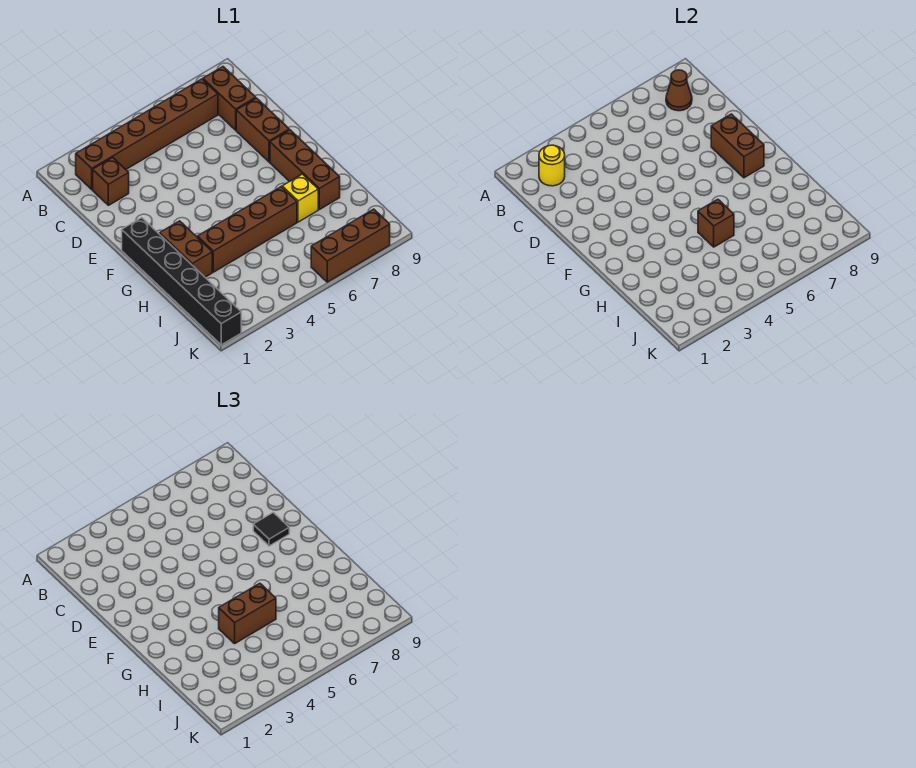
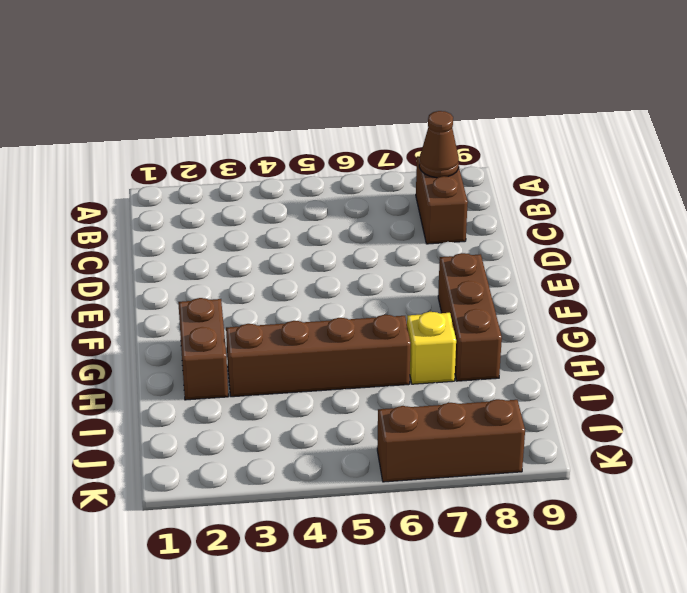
none -> brown brick B2:B7 level 1
none -> brown brick C2 level 1
none -> brown brick D8:E8 level 1

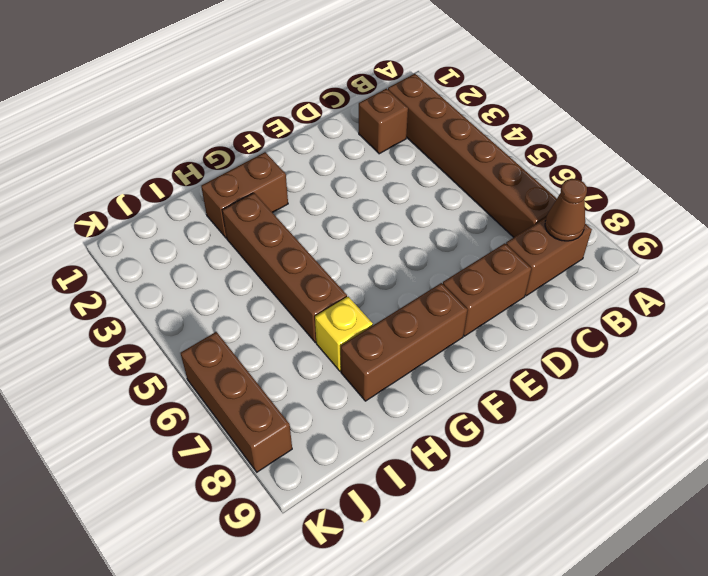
none -> black brick F1:K1 level 1
none -> yellow round brick B2 level 2
none -> brown brick E8:F8 level 2

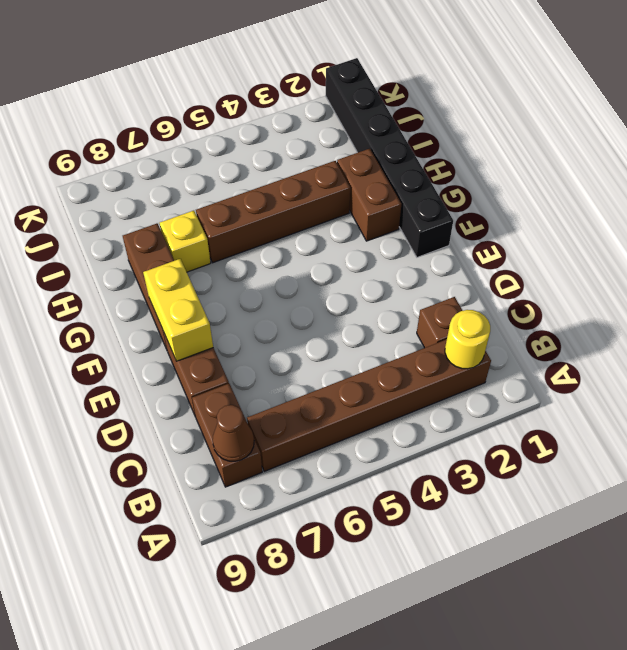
yellow brick E8:F8 level 2 -> brown brick E8:F8 level 2
none -> brown brick K6:K8 level 1
none -> brown brick H5 level 2
none -> black tile E8 level 3

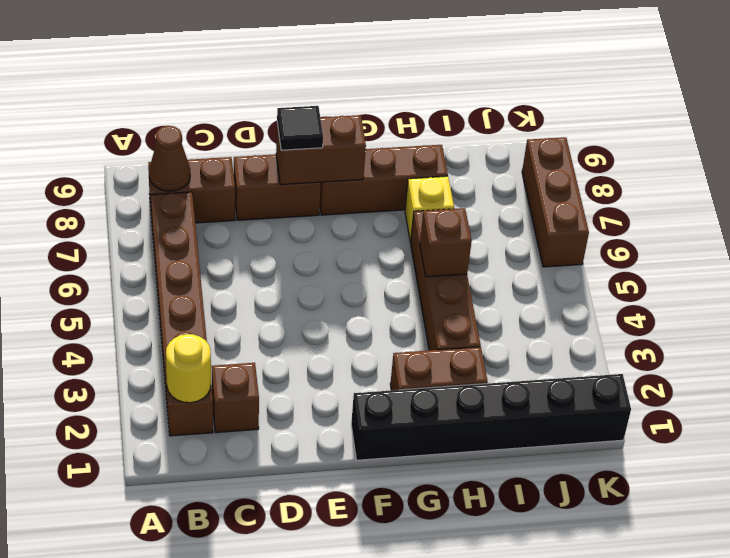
none -> brown brick H4:H5 level 3

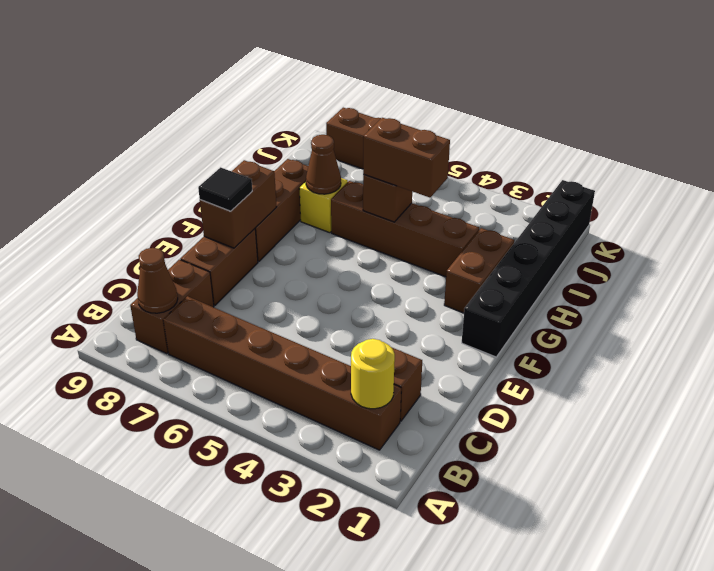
brown cone H7 level 2 -> none

